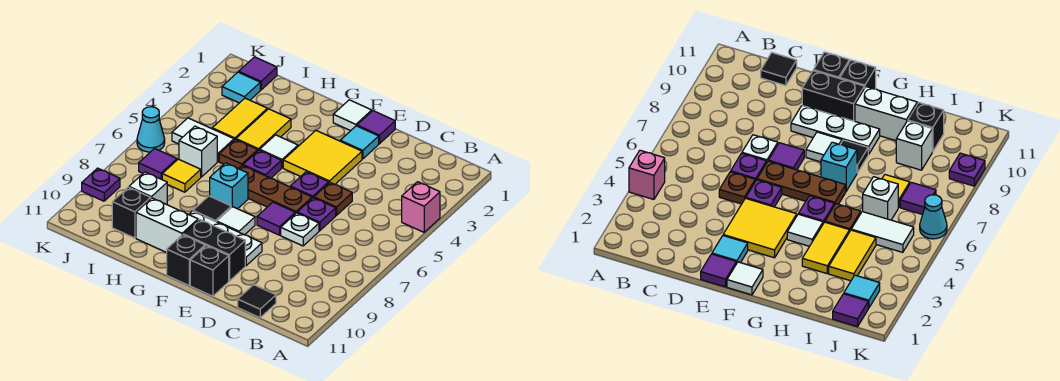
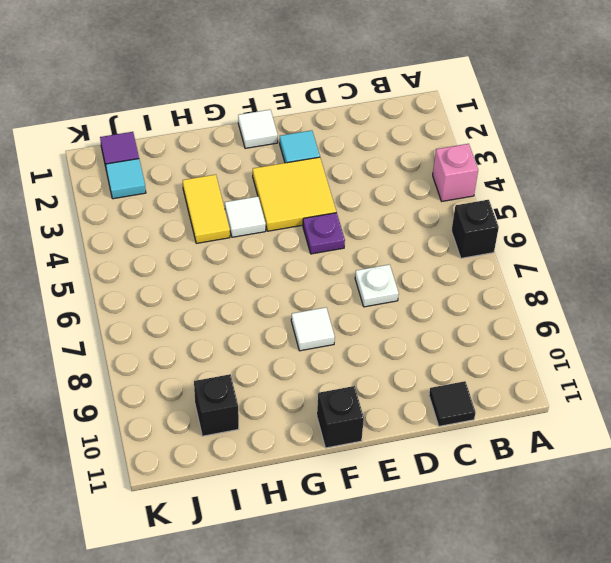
black brick A6 level 1 -> black brick E11 level 1
none -> brown plate D5 level 1
none -> purple plate D6 level 1
none -> purple tile E1 level 1
none -> brown plate E6:G6 level 1

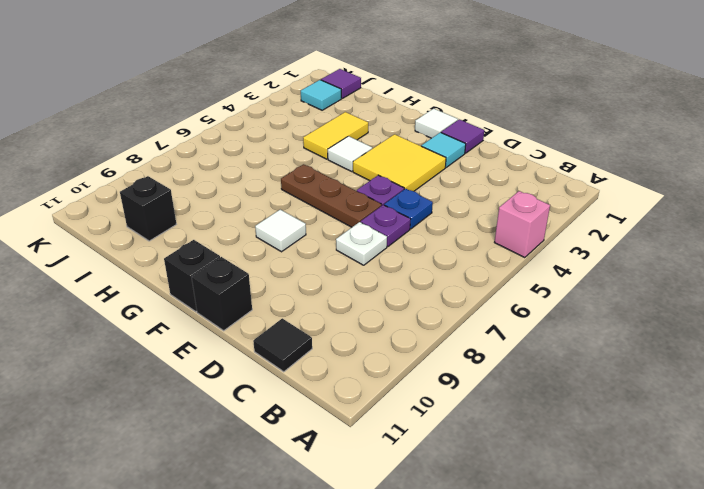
blue plate D5 level 1 -> brown plate D5 level 1
none -> purple tile E7 level 1
none -> white plate E9:G9 level 1
none -> black brick E10:F10 level 1
none -> purple plate G5 level 1

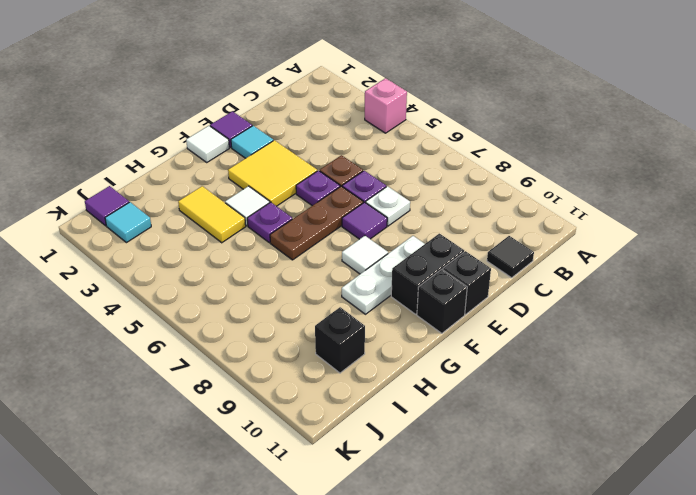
none -> cyan brick G7 level 1
none -> black tile G8 level 1
none -> white brick G10:H10 level 1
none -> brown plate H5 level 1

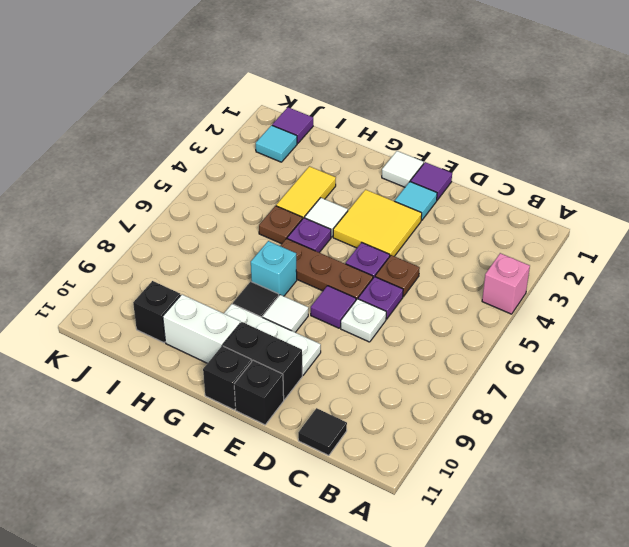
none -> yellow tile I3:I4 level 1
none -> white tile I5:J5 level 1
none -> white brick I6 level 1
none -> yellow tile I7 level 1

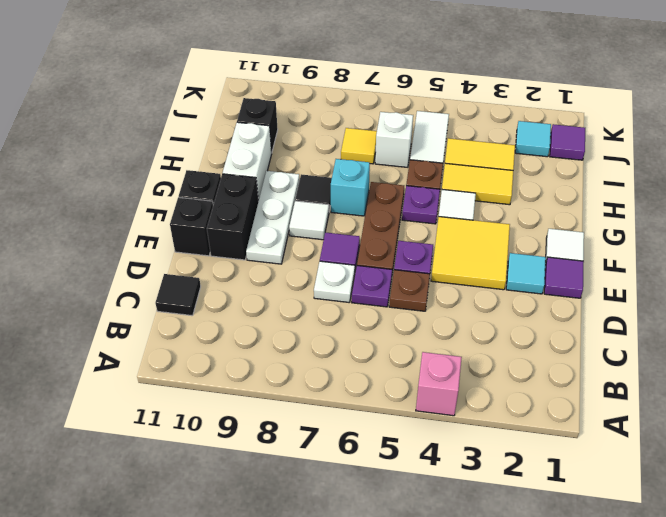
none -> white brick I9 level 1
none -> purple tile J7 level 1
none -> cyan cone K6 level 1
none -> purple plate K9 level 1

